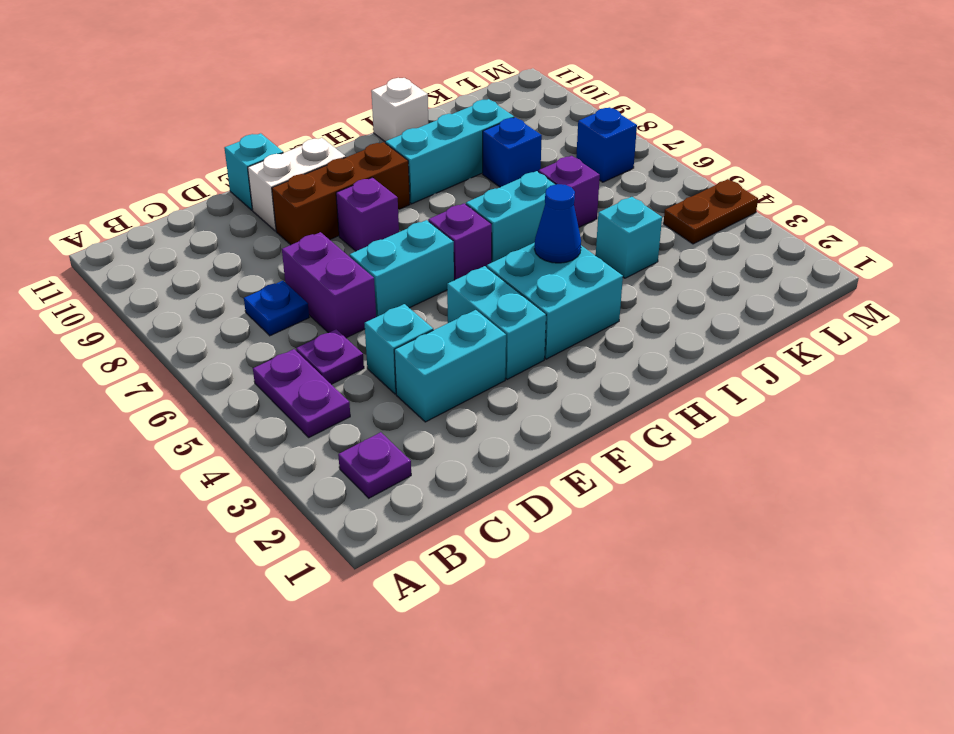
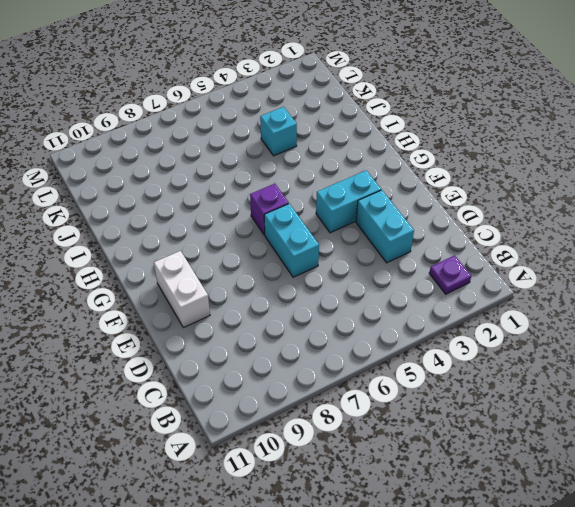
none -> purple plate B4:B5 level 1
none -> purple plate C5 level 1
none -> blue plate C7 level 1

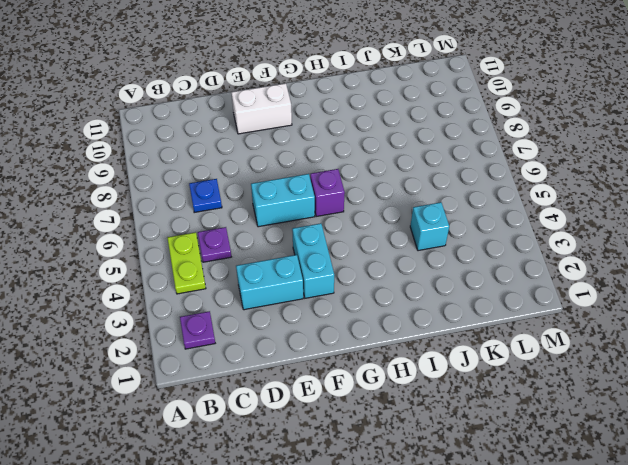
lime plate B4:B5 level 1 -> purple plate B4:B5 level 1
none -> cyan brick D4 level 1
none -> purple brick D6:D7 level 1
none -> brown brick E9:G9 level 1

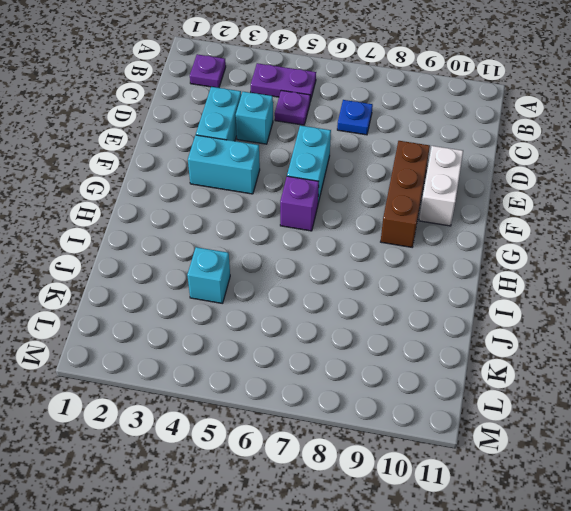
none -> purple brick D6:D7 level 1
none -> cyan brick E11 level 1
none -> purple brick F8 level 1

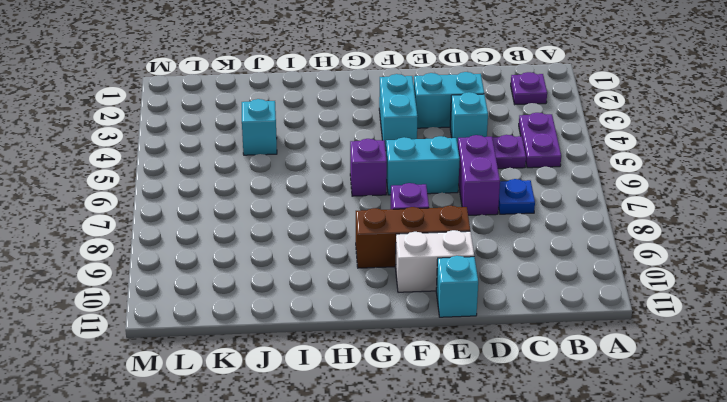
none -> cyan brick G3:H4 level 1
none -> cyan brick H6:I6 level 1
none -> cyan brick H9:J9 level 1

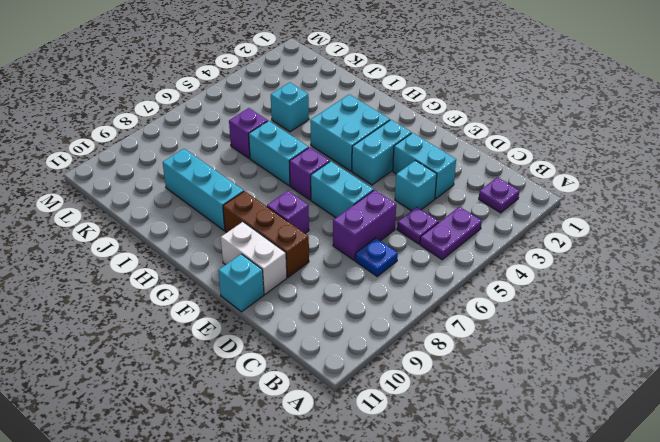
none -> white brick I11 level 1
none -> blue brick J8 level 1
none -> brown plate L4:M4 level 1

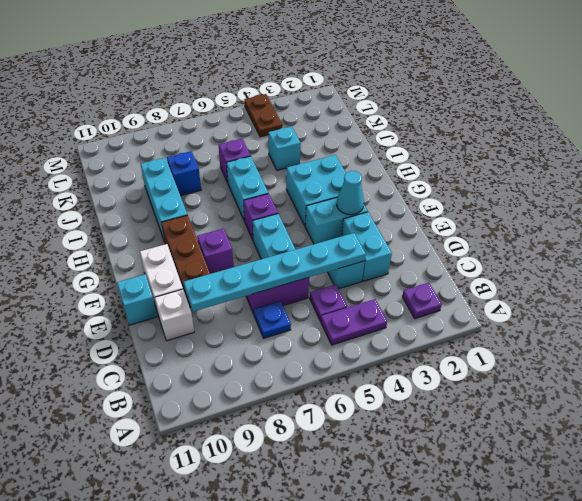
cyan plate D4:D9 level 2 -> none
white brick D10 level 1 -> white brick I11 level 1
cyan cone F3 level 2 -> none
none -> blue brick L7 level 1
none -> blue cone H4 level 2

